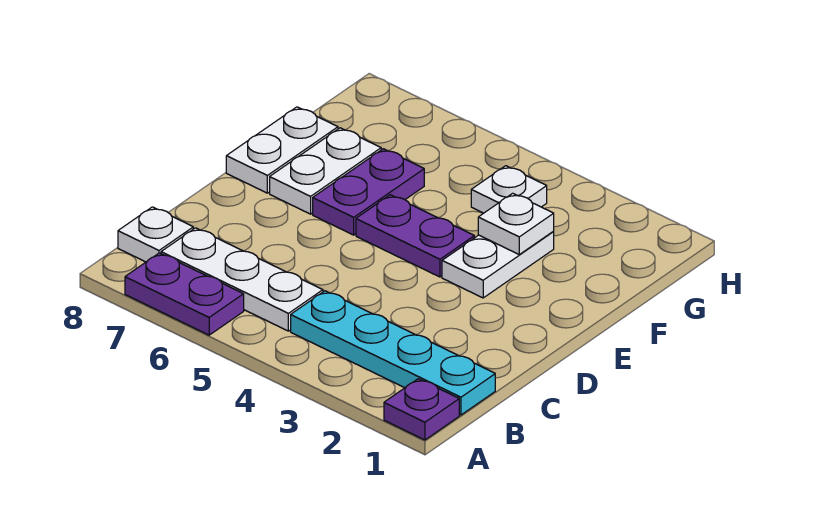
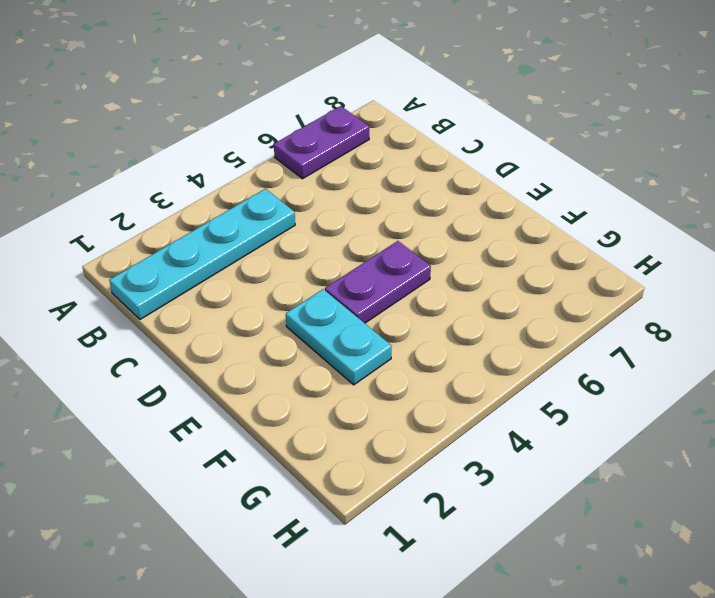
cyan plate E3:F3 level 1 -> white plate E3:F3 level 1
none -> purple plate A1 level 1
none -> white plate B5:B7 level 1
none -> white plate B8 level 1

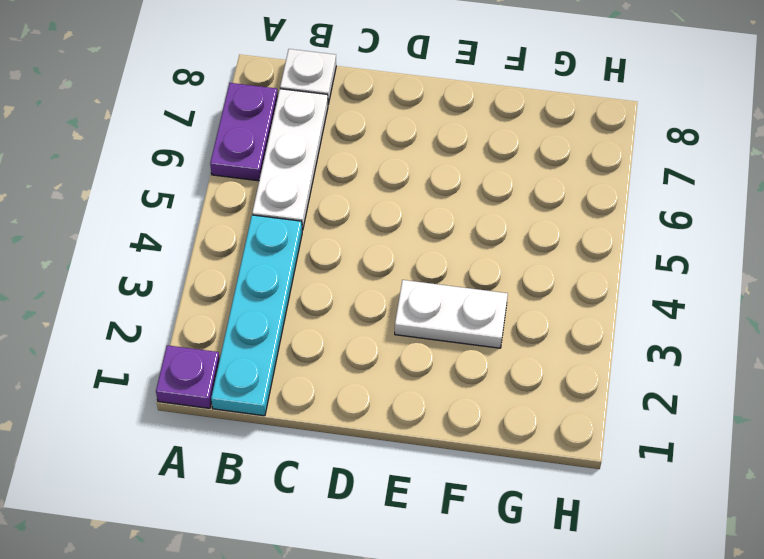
none -> purple plate E4:E5 level 1
none -> purple plate E6:F6 level 1
none -> white plate E7:F7 level 1

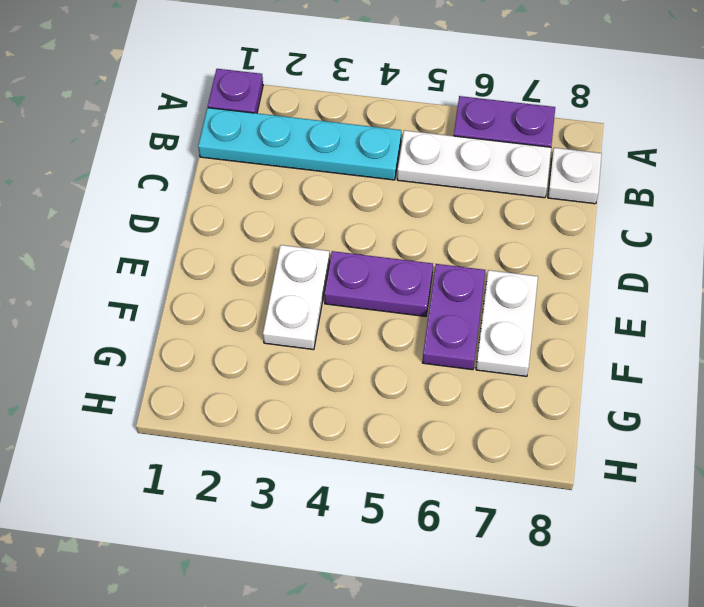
none -> white plate E8:F8 level 1
none -> white plate G4 level 1
none -> white plate F3 level 2

